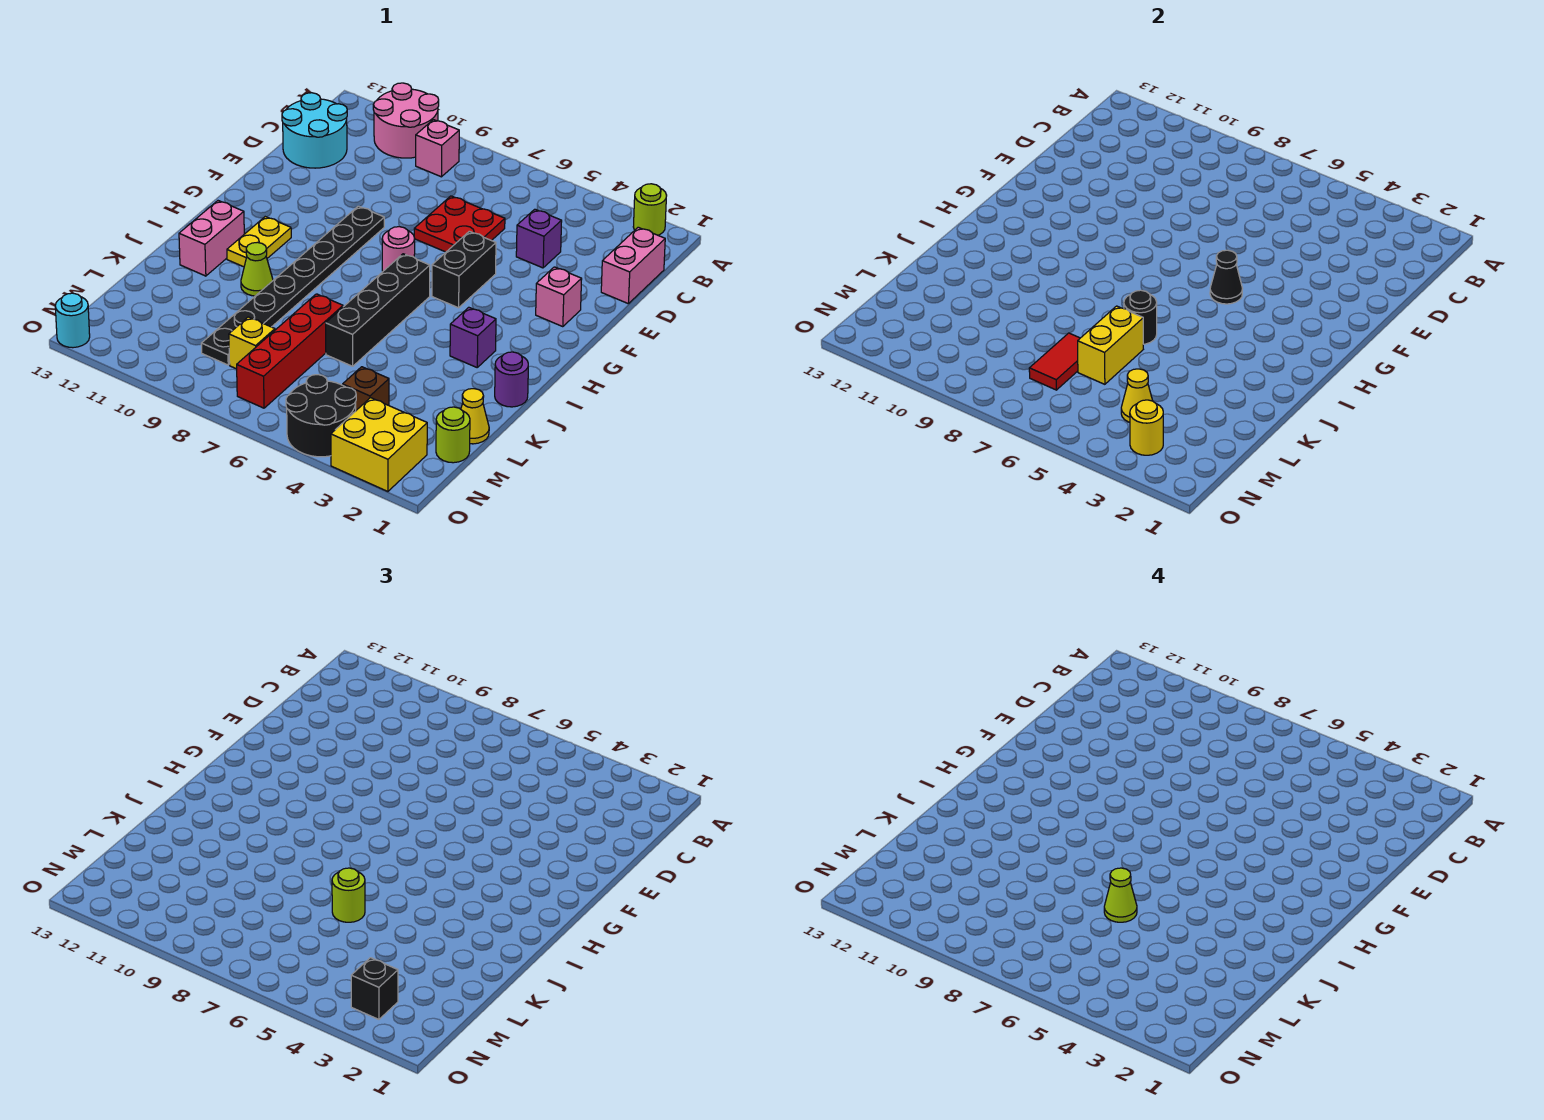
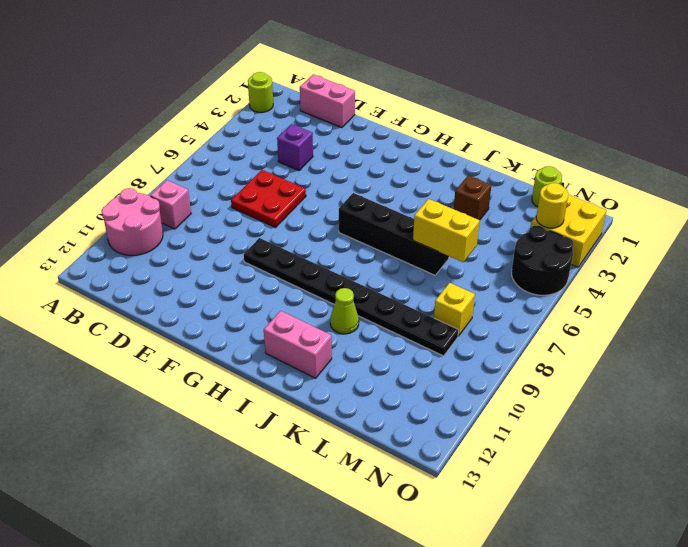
brown brick K3 level 1 -> brown brick M4 level 1
none -> cyan round brick C12:D13 level 1
none -> pink brick F2 level 1
none -> black brick F5:G5 level 1
none -> pink round brick G7 level 1

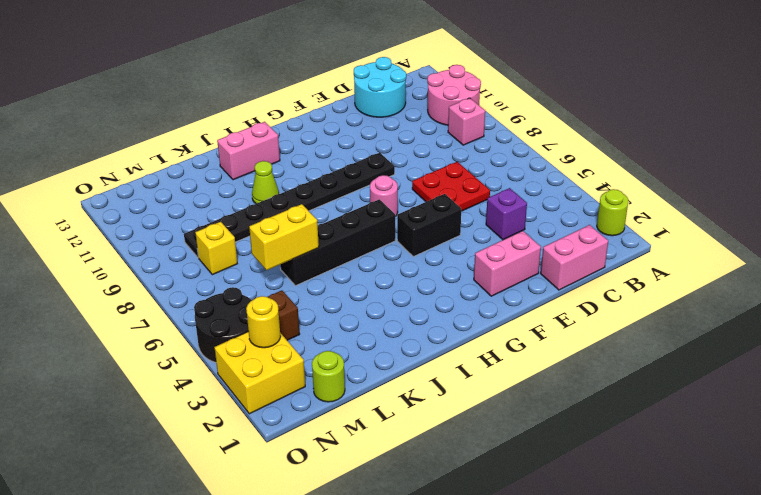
pink brick E2:F2 level 1 -> pink brick F2 level 1
none -> yellow plate H11:I11 level 1
none -> purple brick I3 level 1
none -> purple round brick J1 level 1
none -> red brick K7:N7 level 1

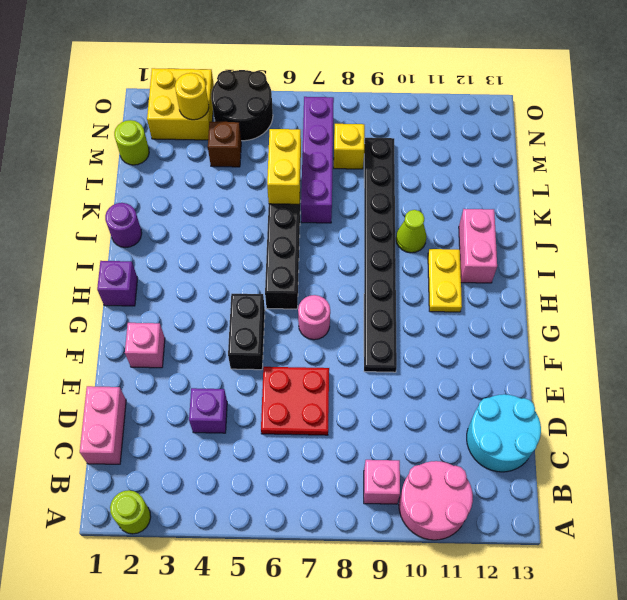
purple brick H1 level 1 -> purple brick I3 level 1
purple brick K7:N7 level 1 -> red brick K7:N7 level 1
none -> yellow cone L1 level 1
none -> cyan round brick O13 level 1
none -> black cone G5 level 2
none -> black round brick J6 level 2

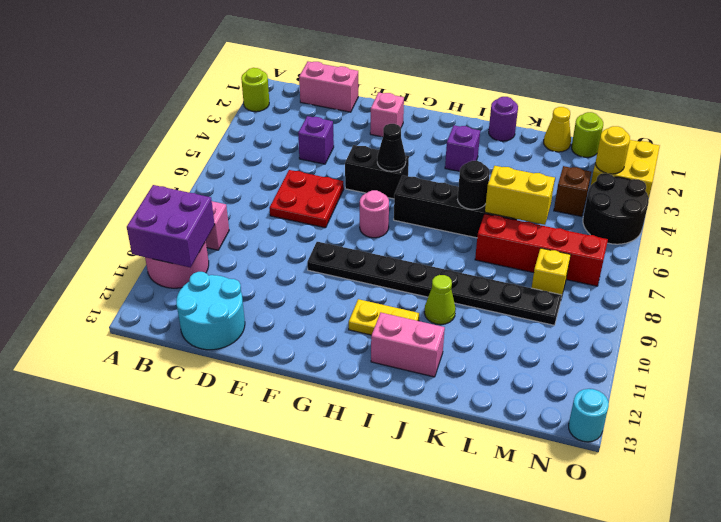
purple brick A10:B11 level 2 -> none
none -> red tile L7:M7 level 2
none -> yellow cone M4 level 2
none -> lime round brick K6 level 3
none -> black brick N3 level 3

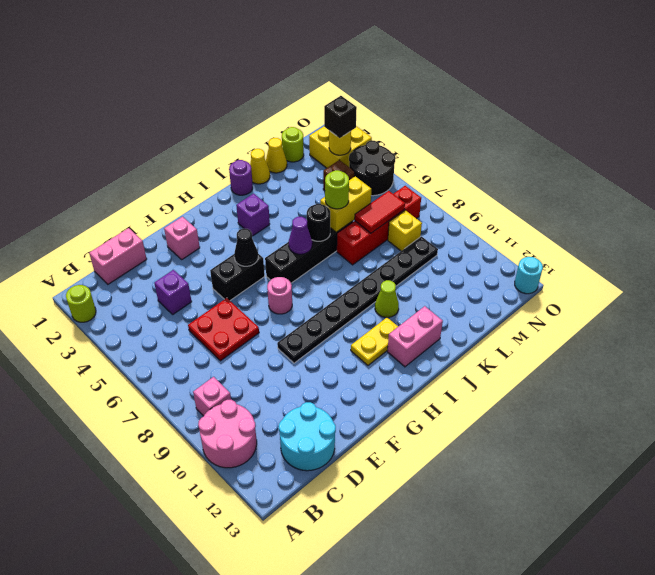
purple cone I6 level 2 -> none
yellow cone K1 level 1 -> yellow cone M4 level 2
none -> lime cone K6 level 4

